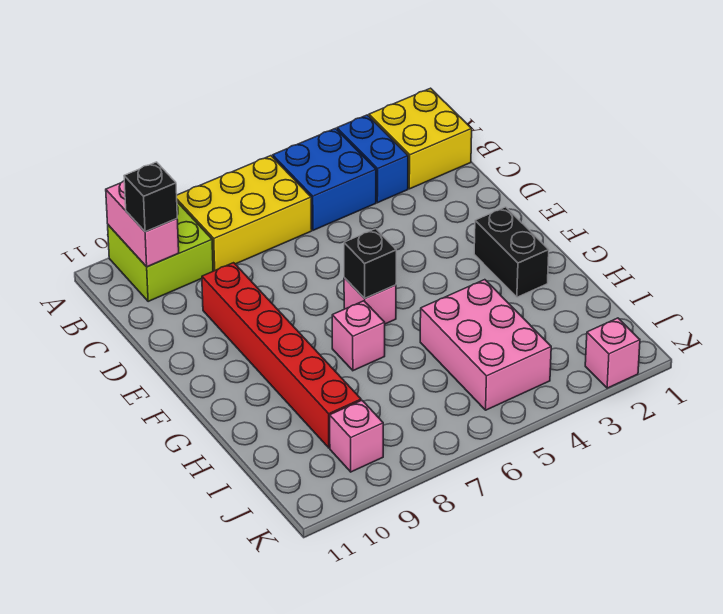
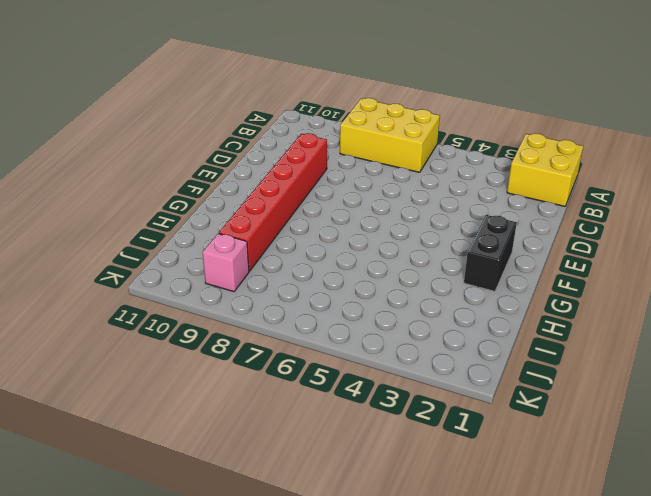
none -> blue brick A3:B3 level 1
none -> blue brick A4:B5 level 1
none -> lime brick A9:B10 level 1

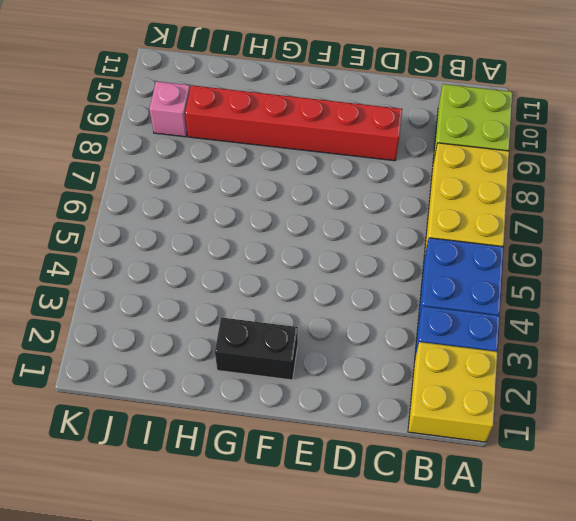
none -> pink brick F6 level 1
none -> pink brick G7 level 1
none -> pink brick H4:J5 level 1

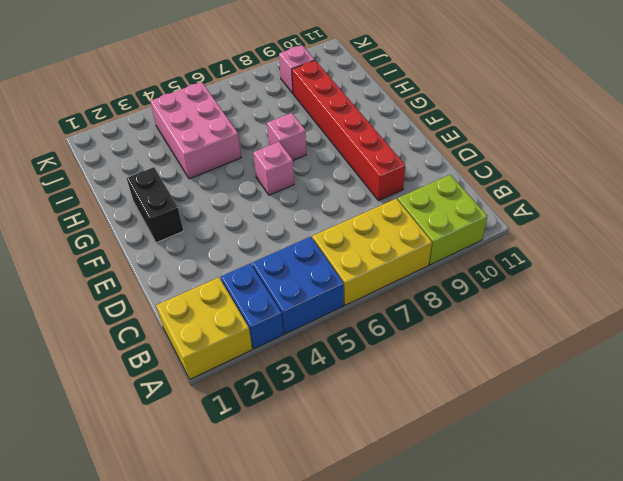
none -> pink brick K2 level 1
none -> pink brick A10:B10 level 2
none -> black brick F6 level 2

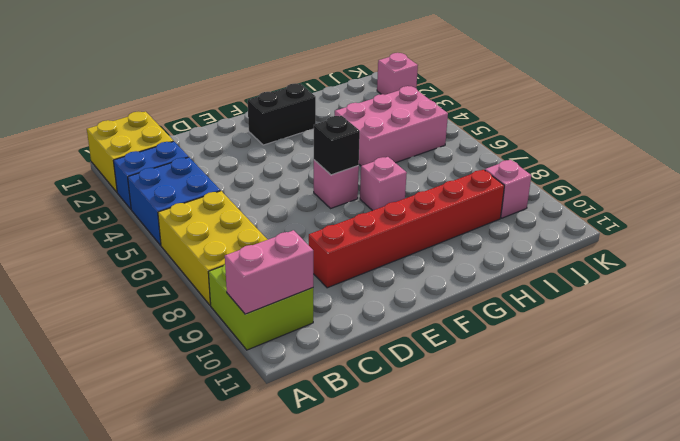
none -> black brick B10 level 3

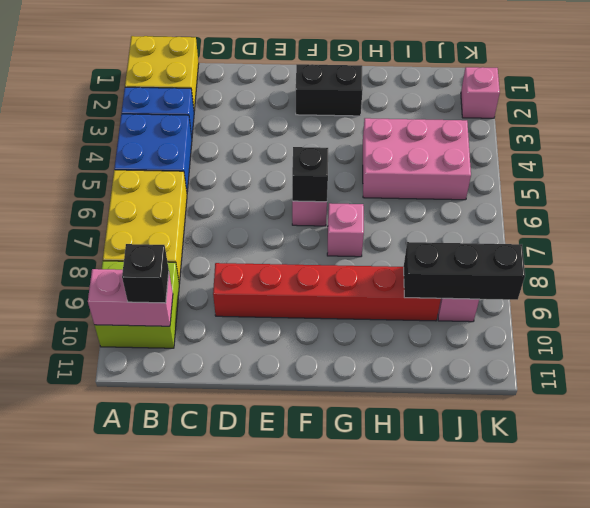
black brick I9:K9 level 2 -> none

